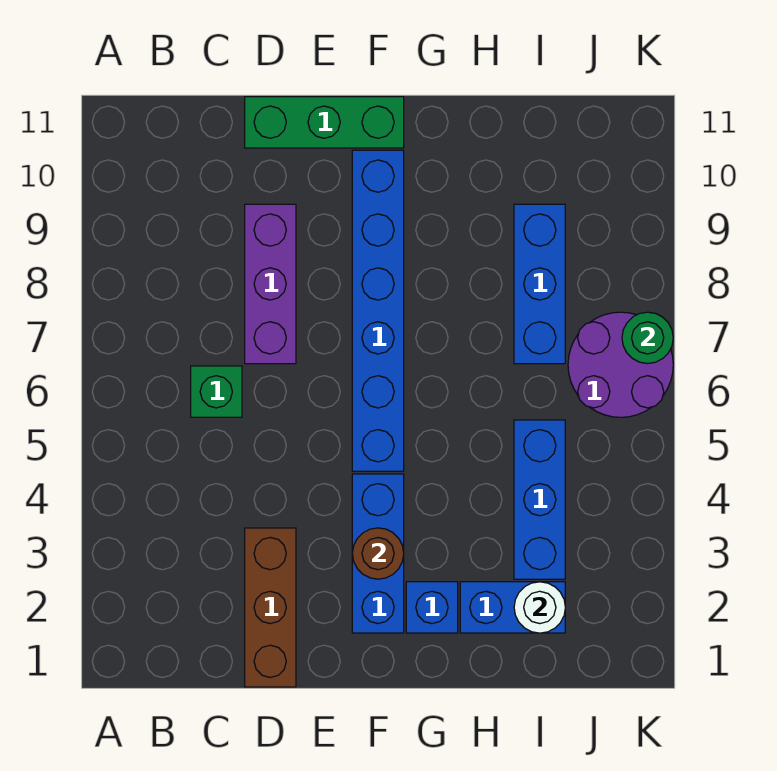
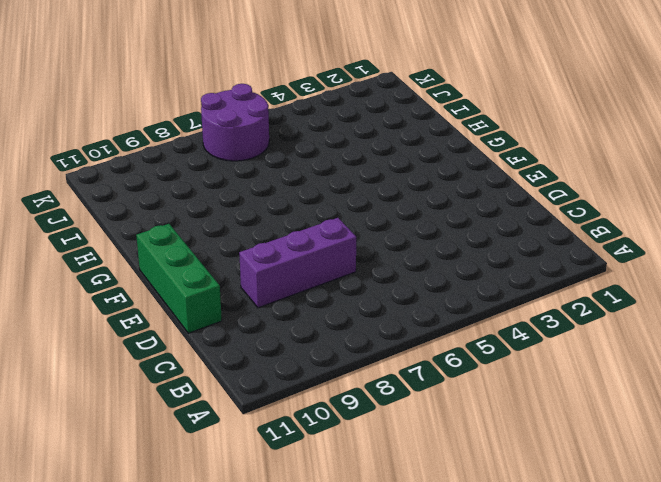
none -> green brick C6 level 1
none -> brown brick D1:D3 level 1
none -> blue brick F2:F4 level 1

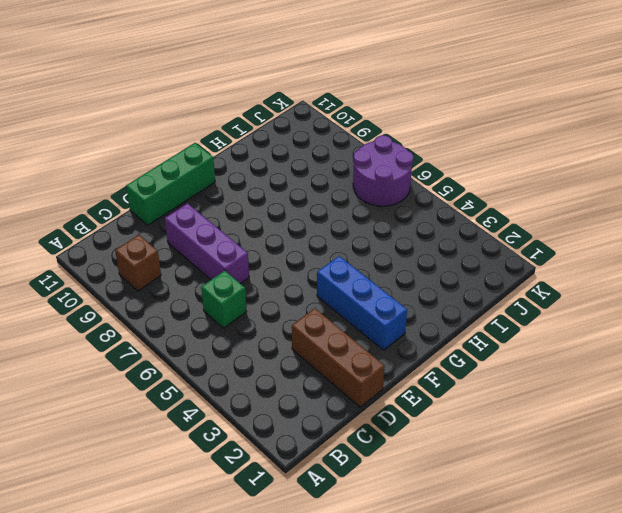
brown brick B9 level 1 -> none
none -> blue brick F5:F10 level 1
none -> blue brick G2 level 1
none -> blue brick H2:I2 level 1

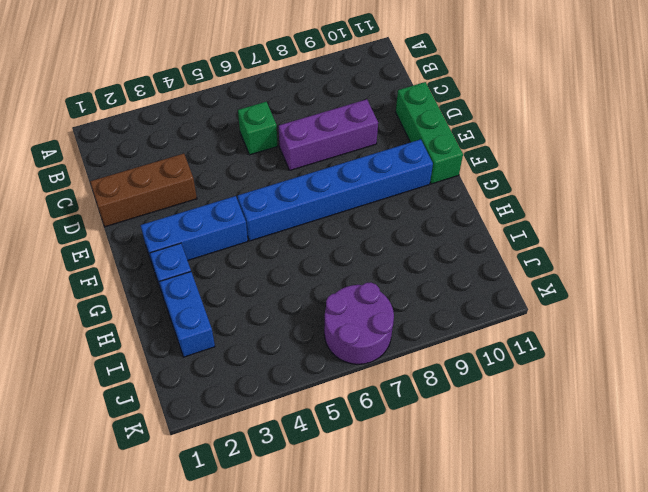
none -> blue brick I3:I5 level 1
none -> blue brick I7:I9 level 1
none -> brown round brick F3 level 2

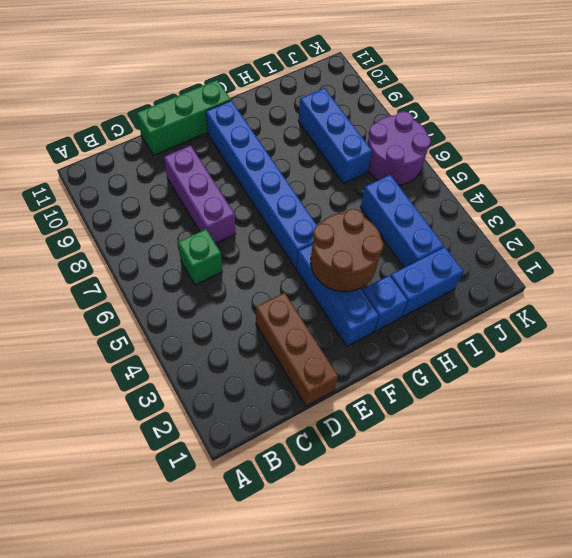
brown round brick F3:G4 level 2 -> brown round brick F3 level 2
none -> white round brick I2 level 2
none -> green round brick K7 level 2

